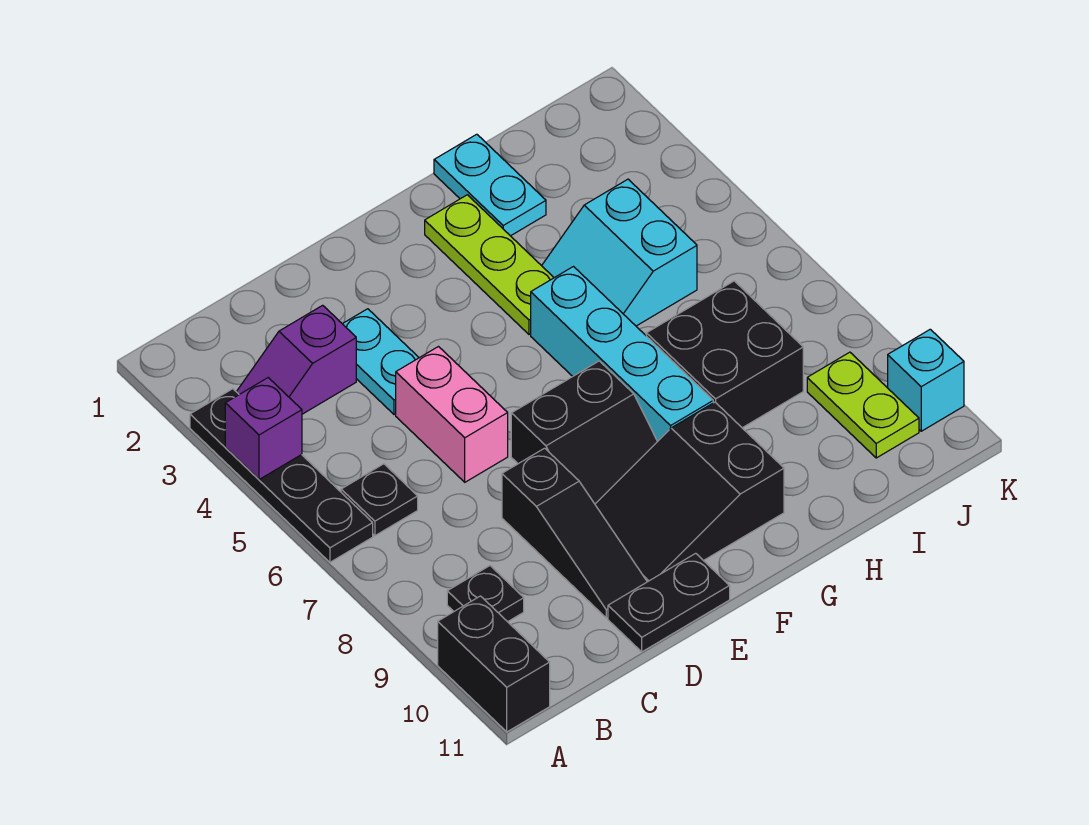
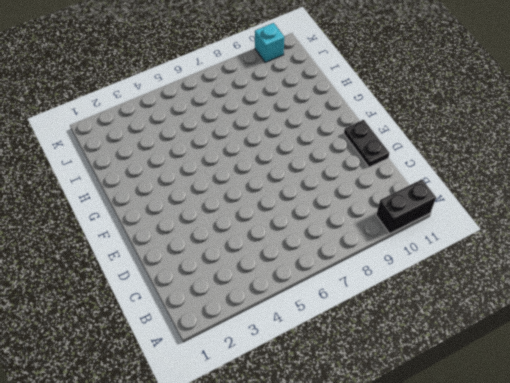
none -> black plate A3:A6 level 1
none -> purple slope B3:C3 level 1 top C
none -> black plate B6 level 1

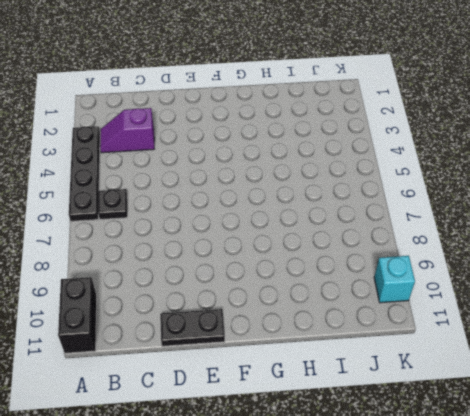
none -> black plate B9 level 1
none -> cyan plate D3:D4 level 1
none -> pink brick D5:D6 level 1

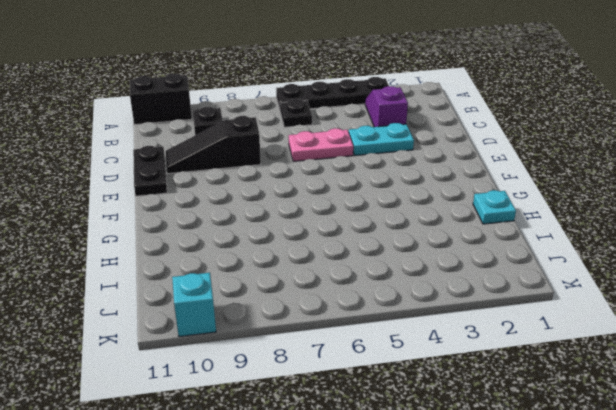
pink plate D5:D6 level 1 -> pink brick D5:D6 level 1
cyan plate H1 level 1 -> cyan plate H1:H2 level 1
none -> black slope E7:F8 level 1 top 7
none -> black slope E9:G10 level 1 top G
none -> lime plate G2:G4 level 1

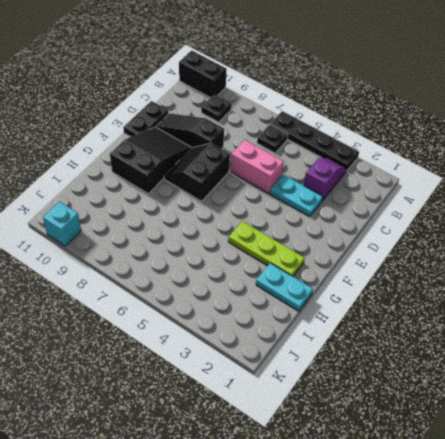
none -> cyan brick G5:G8 level 1
none -> cyan slope H4:I5 level 1 top I
none -> black brick H7:I8 level 1

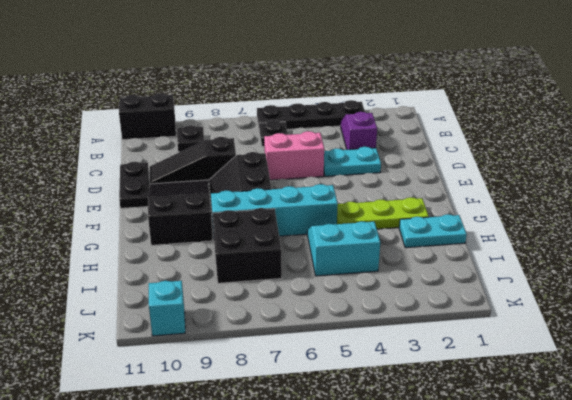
none -> lime plate J9:J10 level 1
none -> purple brick A4 level 2

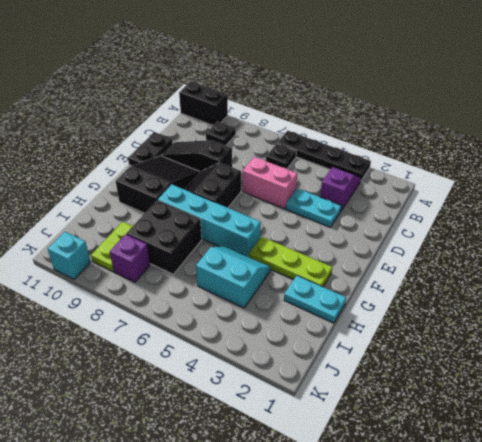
lime plate I9:J9 level 1 -> lime plate J9:J10 level 1
purple brick J8 level 1 -> purple brick A4 level 2

